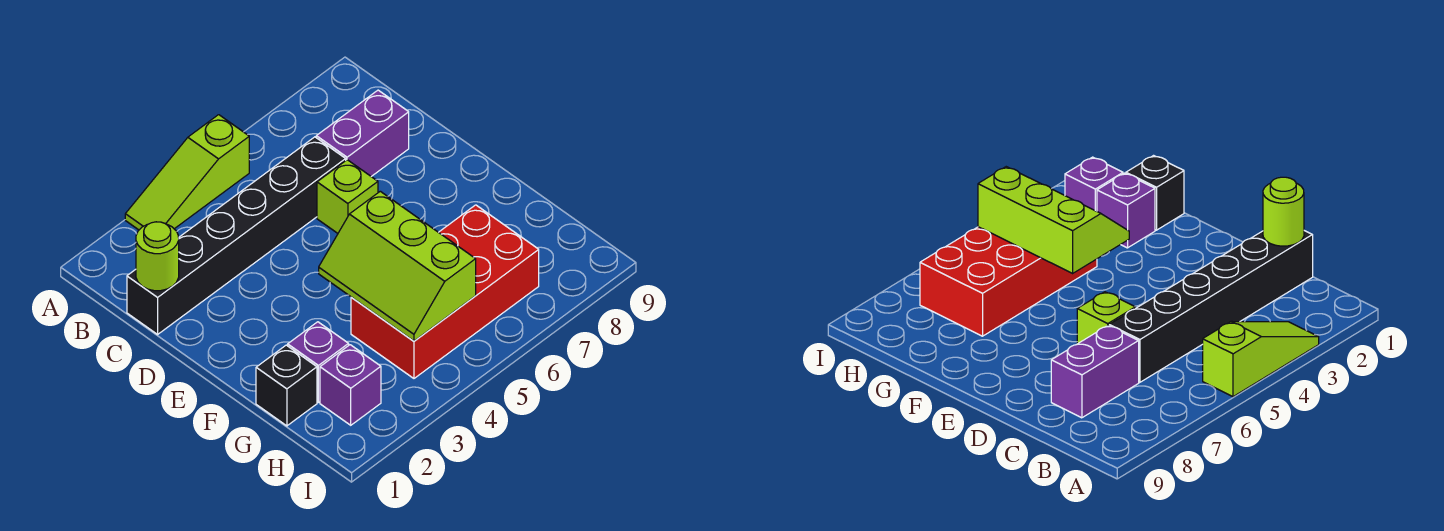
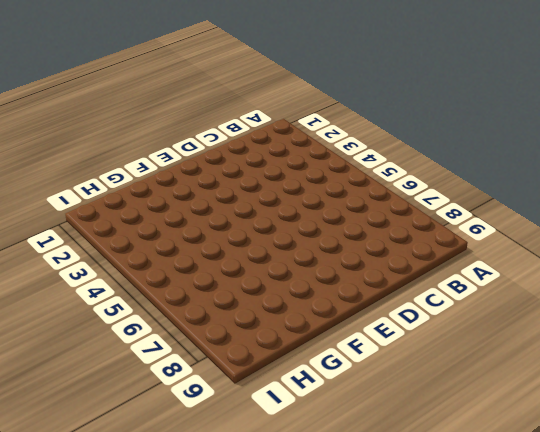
none -> lime slope A3:A5 level 1 top 5
none -> black brick C1:C6 level 1

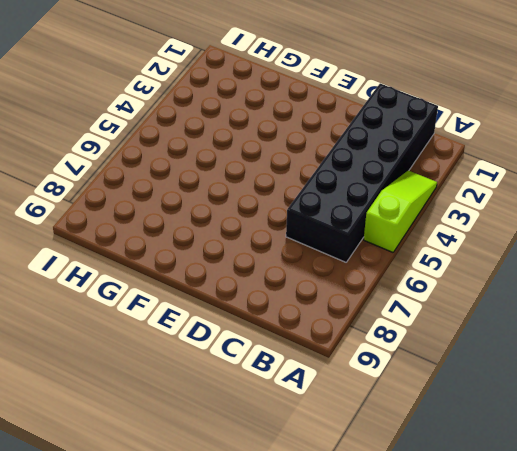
black brick B1:C6 level 1 -> black brick C1:C6 level 1
none -> purple brick C7:C8 level 1
none -> lime brick D6 level 1

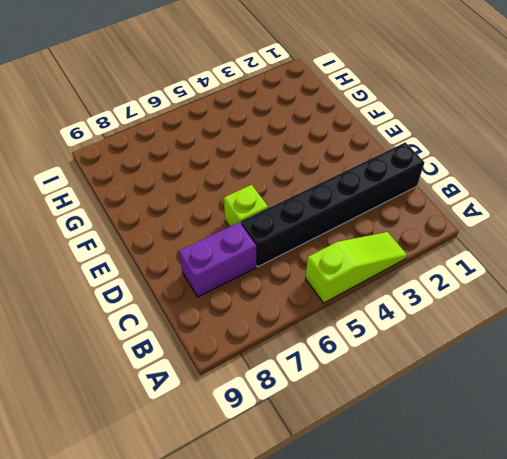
none -> black brick G1 level 1
none -> purple brick G2 level 1

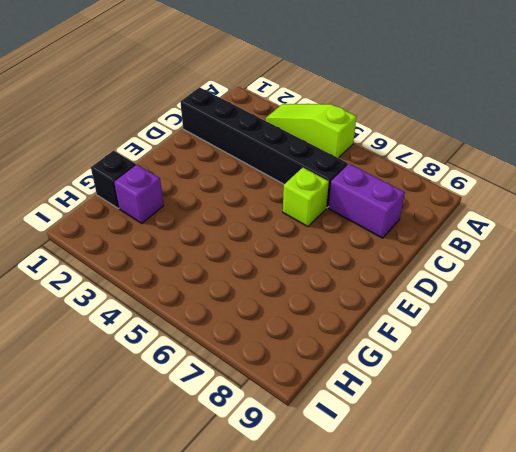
none -> red brick G4:H7 level 1
none -> purple brick H2 level 1

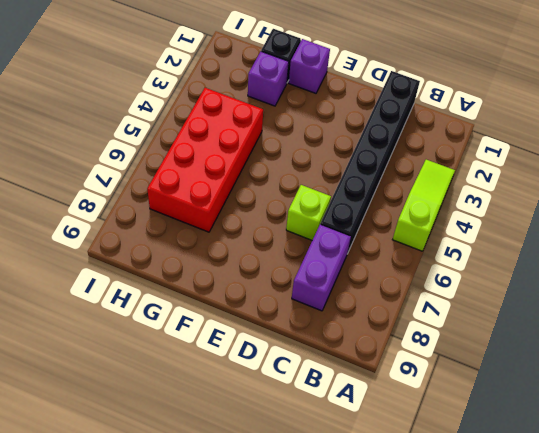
purple brick F1 level 1 -> purple brick H2 level 1
none -> lime round brick C1 level 2
none -> lime slope F4:H5 level 2 top 5

